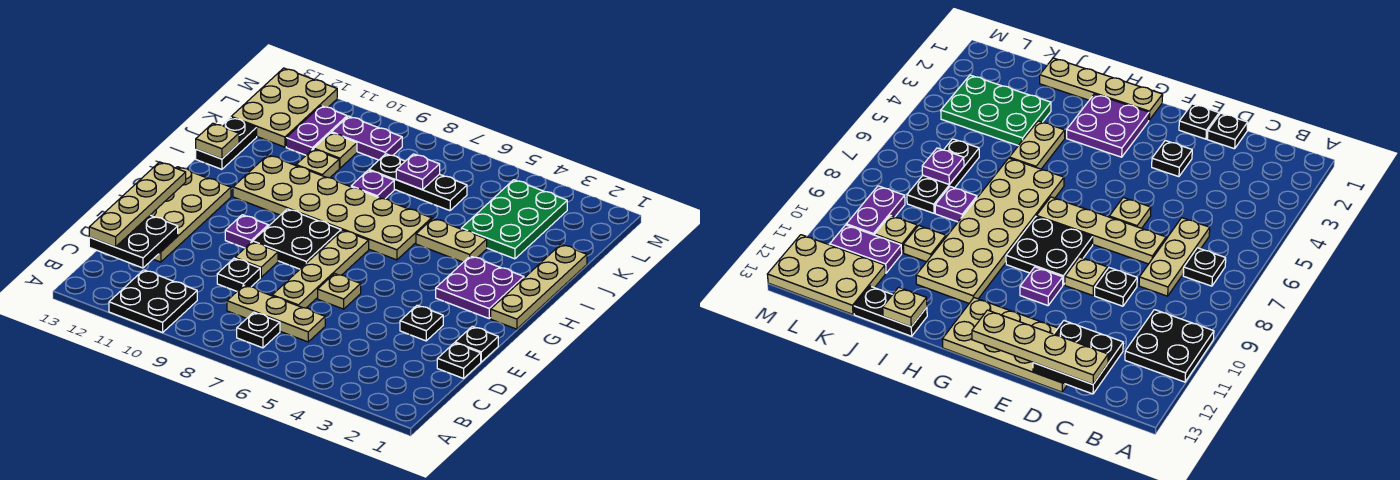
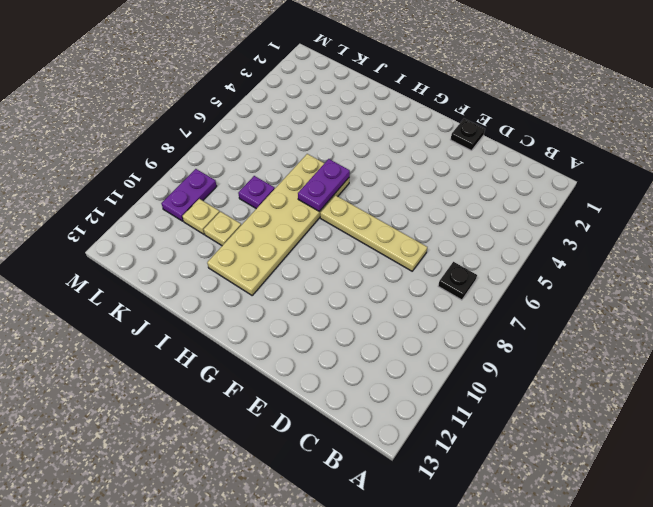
purple plate H6:H7 level 2 -> purple plate K11:L11 level 1
none -> black plate A10:B11 level 1
none -> tan plate C6:C8 level 1
none -> black plate D1 level 1
none -> black plate D9 level 1

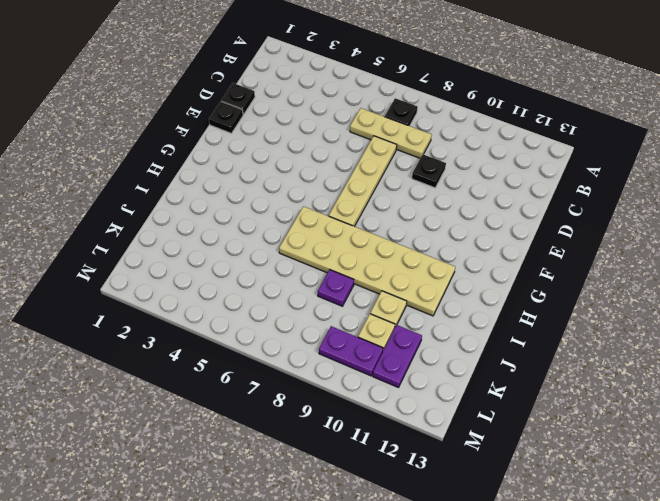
none -> black plate A10:B11 level 1
none -> tan plate D12:G13 level 1
none -> black plate E3 level 1
none -> tan plate E6 level 1

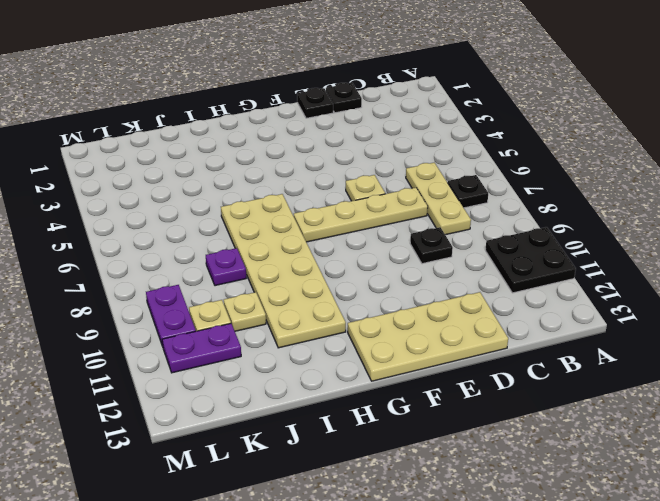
none -> black plate E3 level 1
none -> tan plate E9 level 1
none -> black plate F8:G9 level 1
none -> purple plate F10 level 1

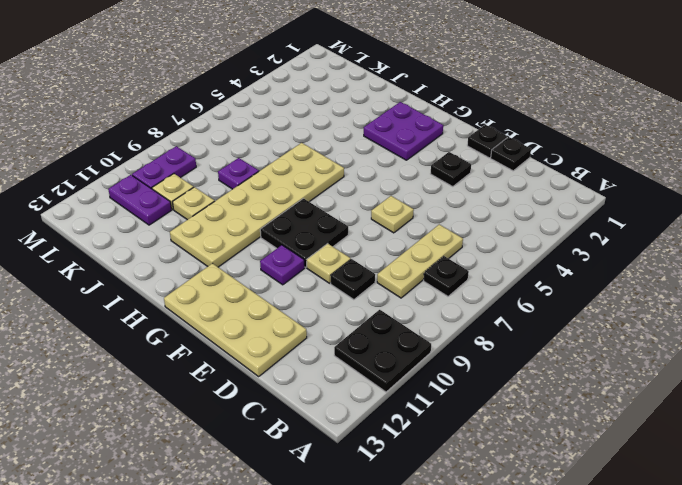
none -> tan plate D7:G7 level 1
none -> tan plate G1:J1 level 1
none -> tan plate I4:I5 level 1
none -> black plate I13:J13 level 1

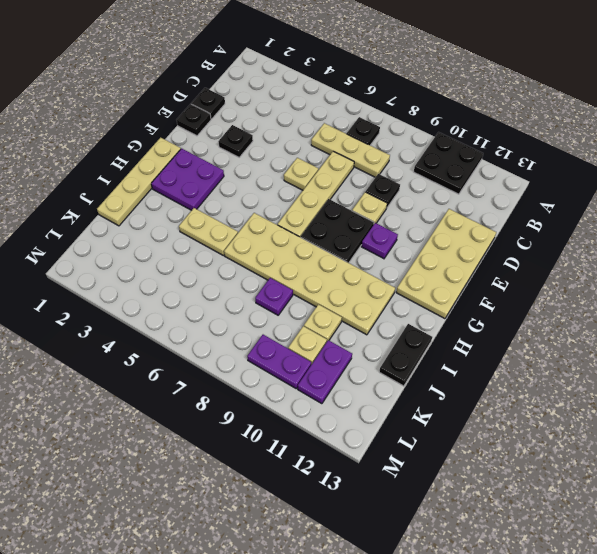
none -> green plate J3:L4 level 1
none -> black plate K6:K8 level 1
none -> tan plate K12:M13 level 1
none -> black plate C12:D13 level 2

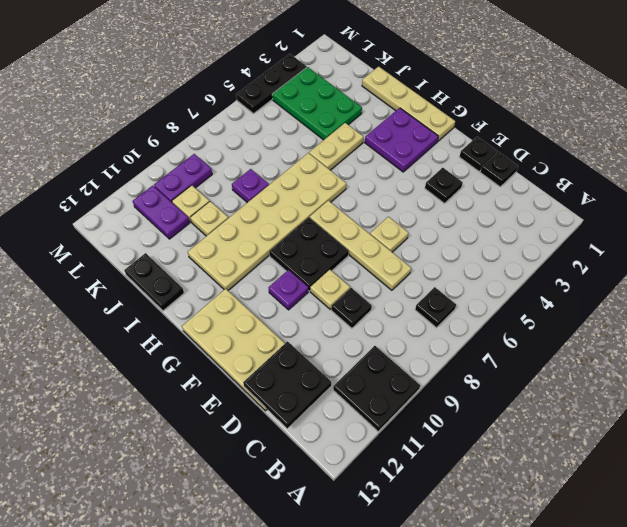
black plate M3:M5 level 1 -> black plate K6:K8 level 1
none -> tan plate C6:C8 level 1
none -> tan plate K12:M13 level 1
none -> tan plate I13 level 2
none -> purple plate K7 level 2

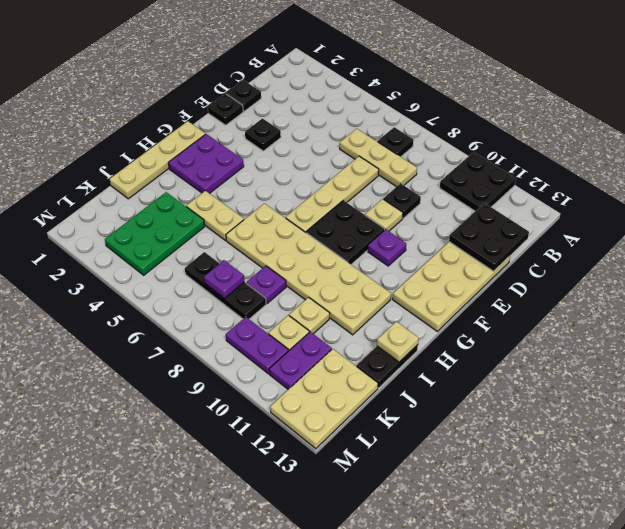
none -> tan plate E6 level 1
none -> tan plate C13:F13 level 3

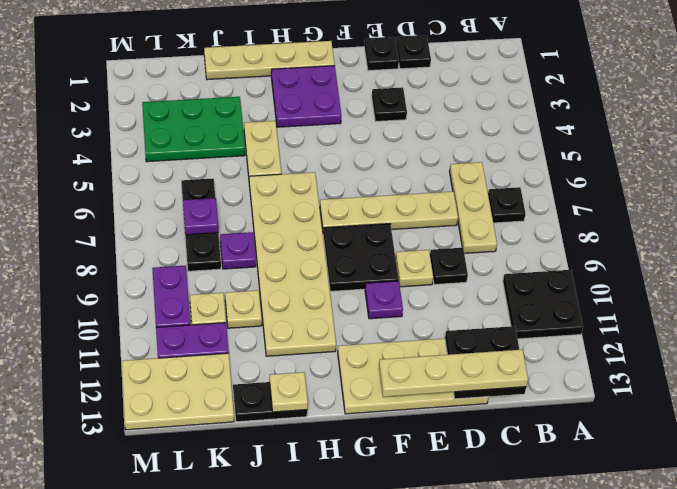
none -> tan plate E6 level 1

